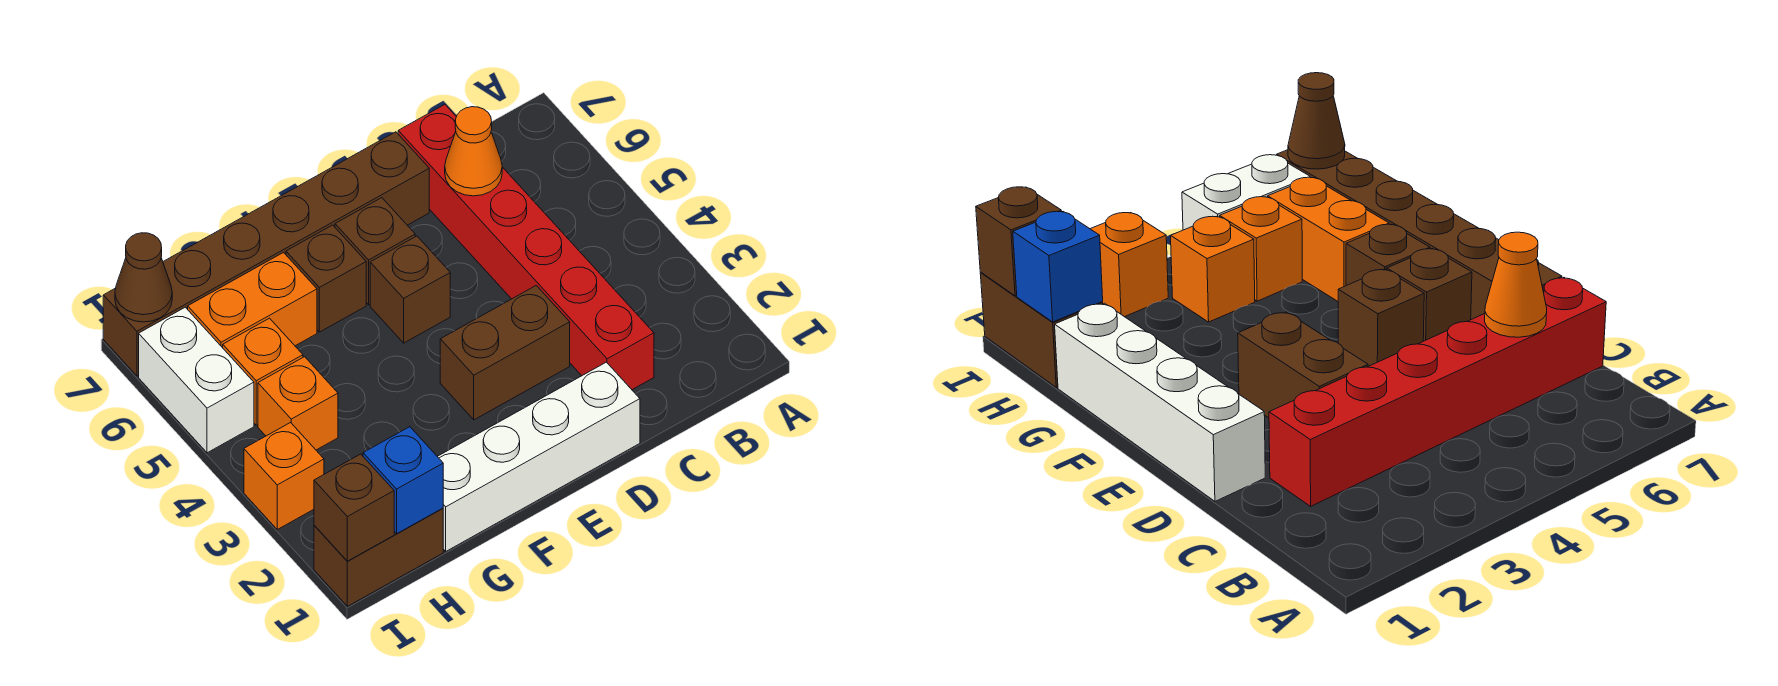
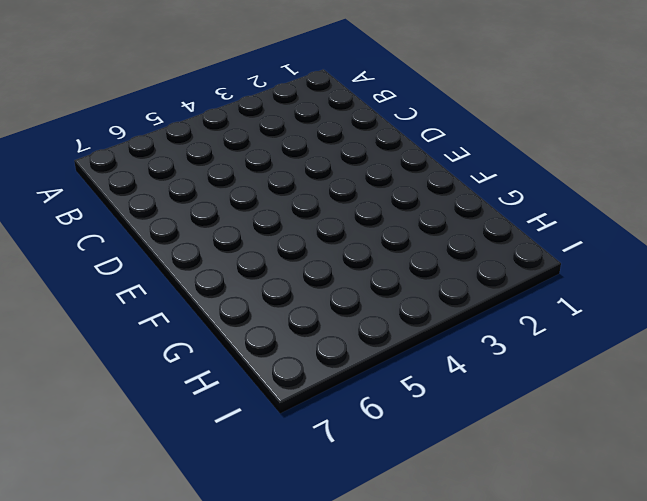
none -> red brick C2:C7 level 1
none -> white brick D1:G1 level 1
none -> brown brick D3:E3 level 1

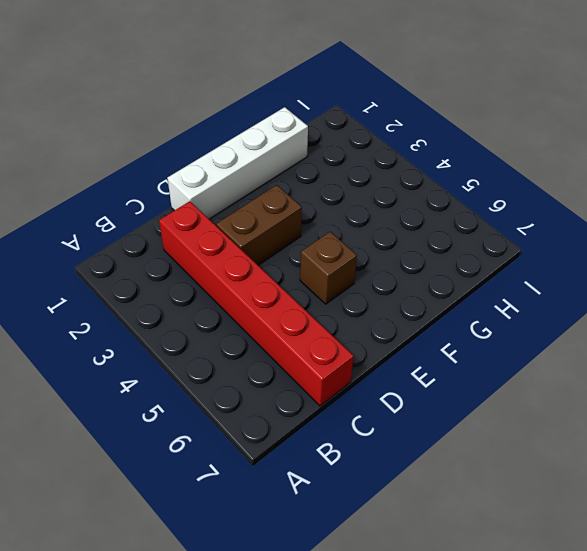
none -> brown brick D7:I7 level 1
none -> brown brick E6 level 1
none -> brown brick F6 level 1

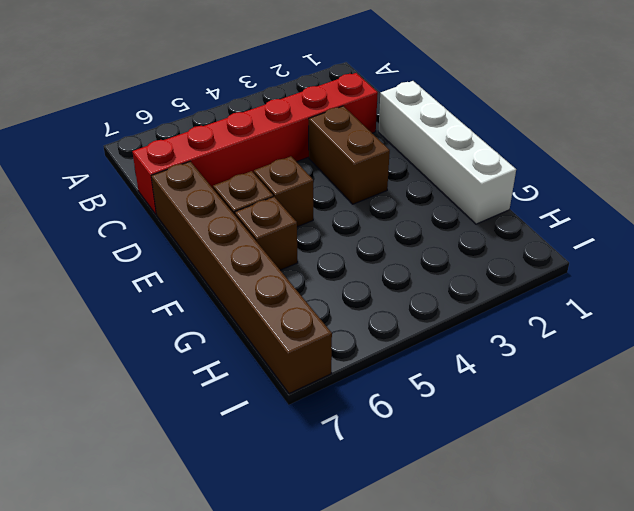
none -> orange brick G6:H6 level 1
none -> brown brick H1:I1 level 1
none -> orange brick H4 level 1

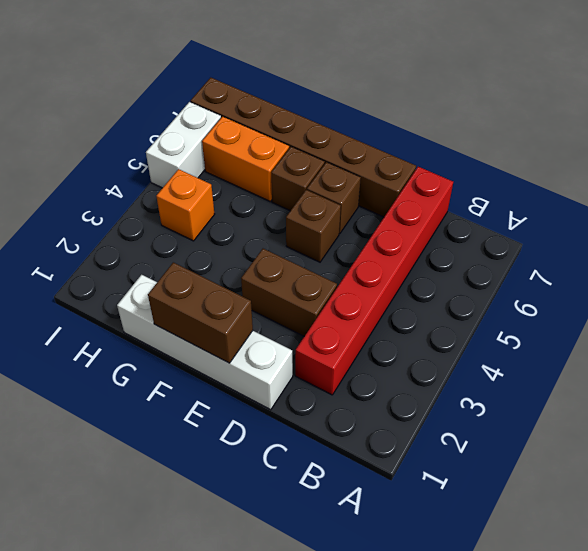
brown brick E1:F1 level 2 -> brown brick H1:I1 level 1
none -> orange brick H5 level 1
none -> orange brick I3 level 1
none -> orange cone C6 level 2

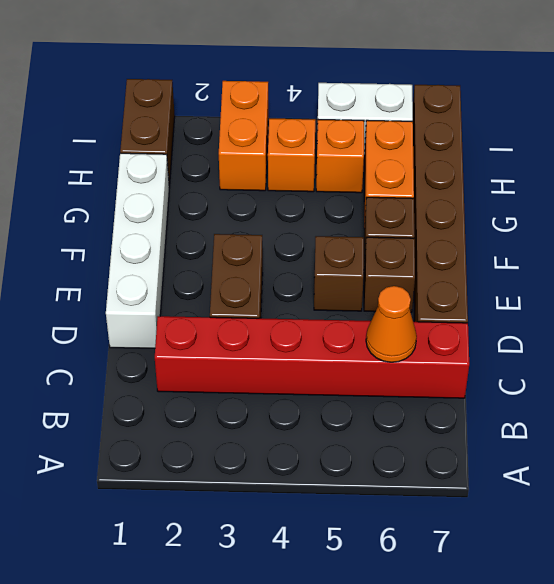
orange brick H3:I3 level 1 -> orange brick I3 level 1
none -> blue brick H1 level 2
none -> brown brick I1 level 2
none -> brown cone I7 level 2

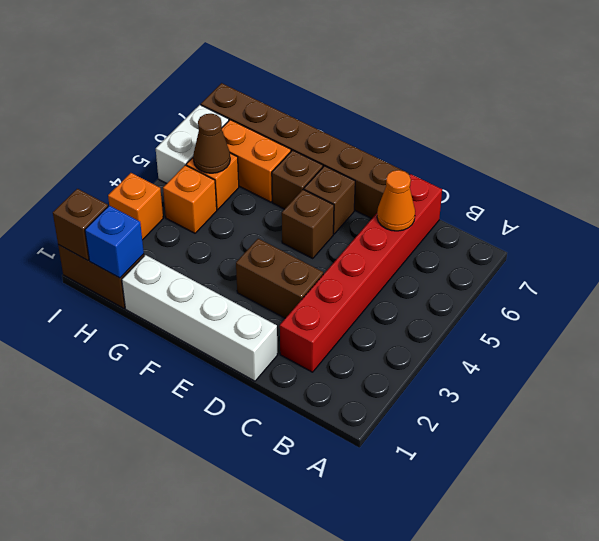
brown cone H5 level 2 -> brown cone I7 level 2

